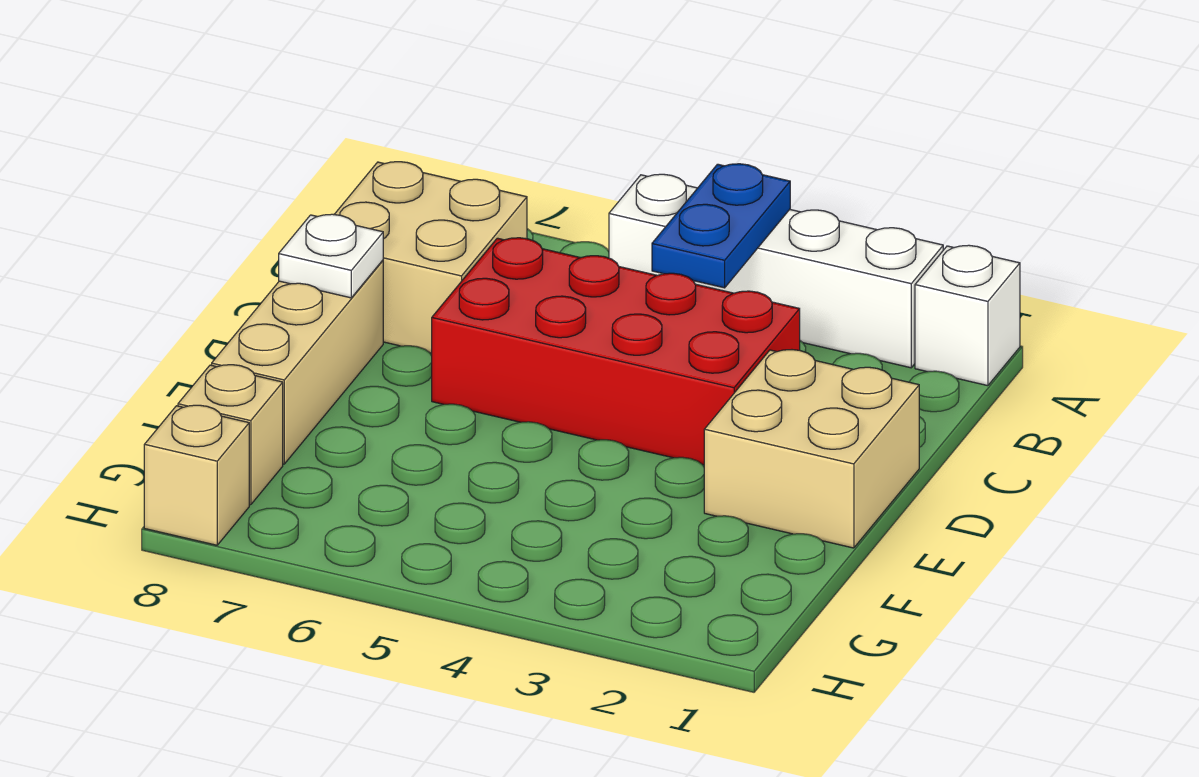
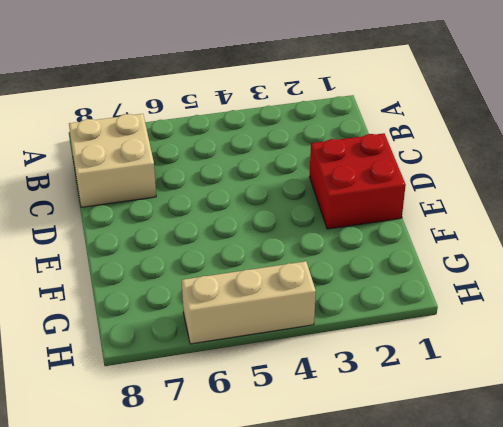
red brick D1:E2 level 1 -> tan brick D1:E2 level 1
tan brick H4:H6 level 1 -> tan brick D8:F8 level 1
none -> white brick A1 level 1
none -> white brick A2:A5 level 1

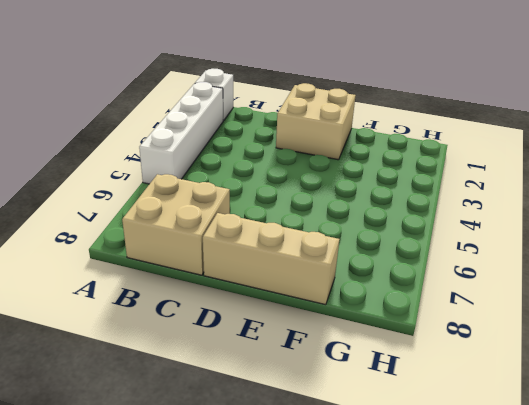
none -> red brick C3:D6 level 1
none -> tan brick G8 level 1

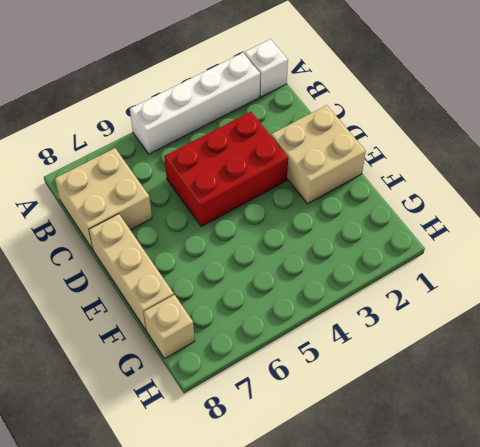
red brick C3:D5 level 1 -> red brick C3:D6 level 1
none -> tan brick H8 level 1
none -> blue plate A4:B4 level 2

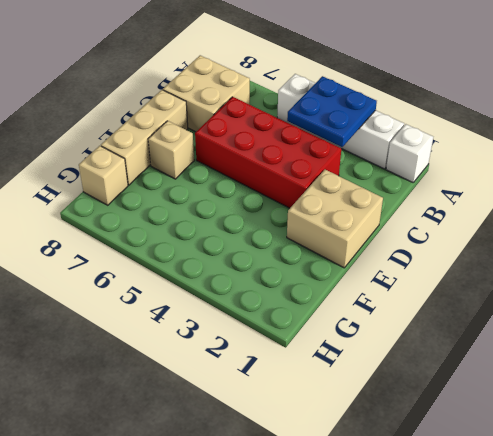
blue plate A3:B4 level 2 -> blue plate A4:B4 level 2
tan brick E7 level 1 -> tan brick H8 level 1
none -> white plate D8 level 2

